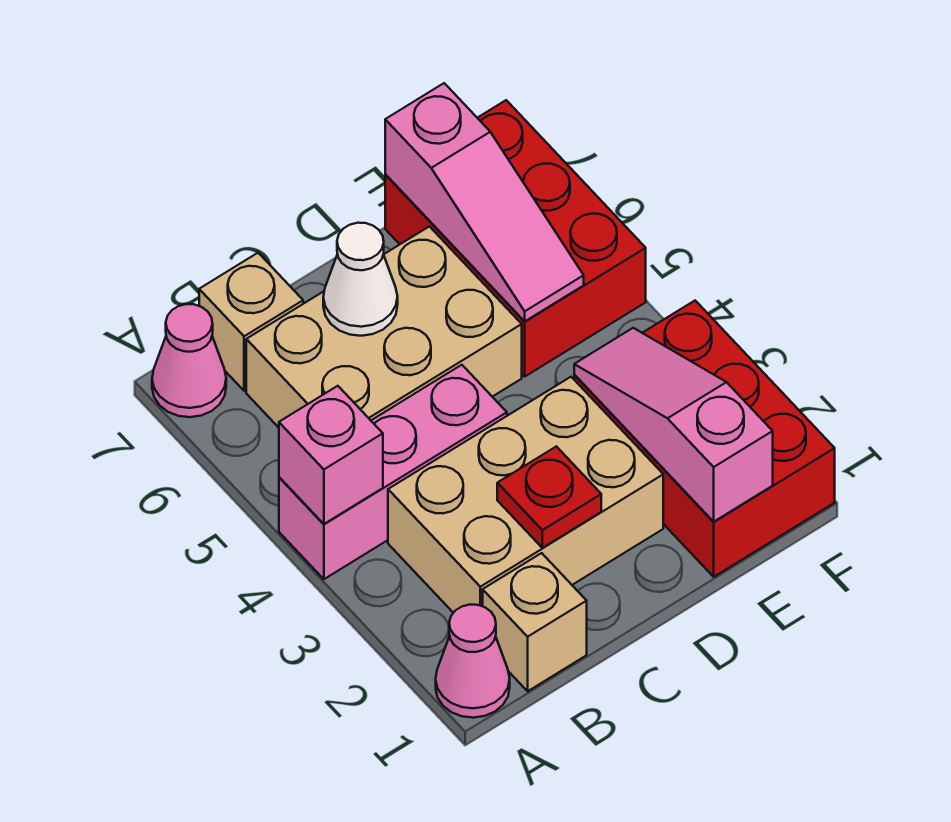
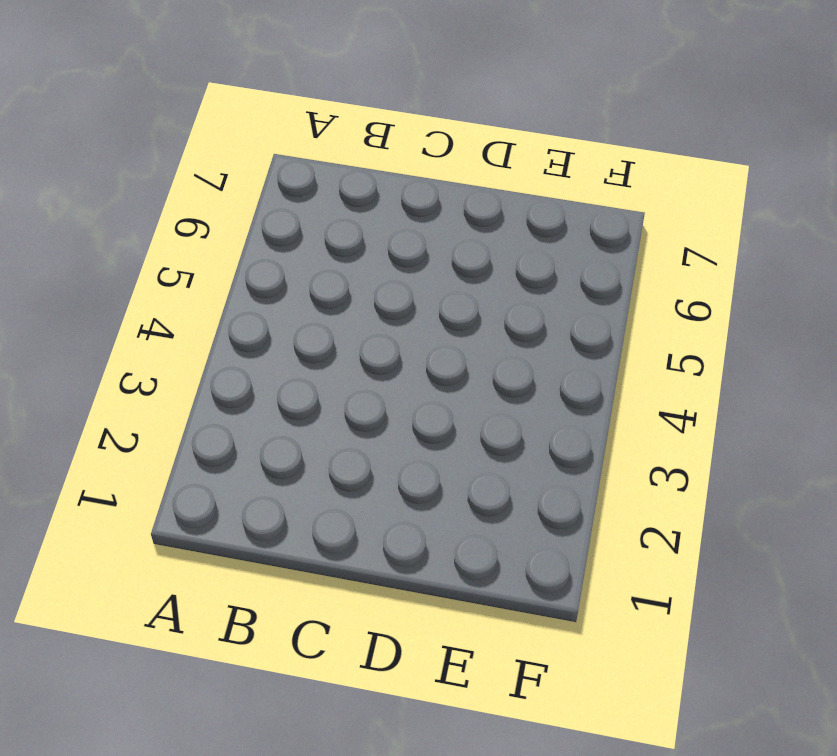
none -> pink cone A1 level 1
none -> pink brick A4:C4 level 1
none -> pink cone A7 level 1

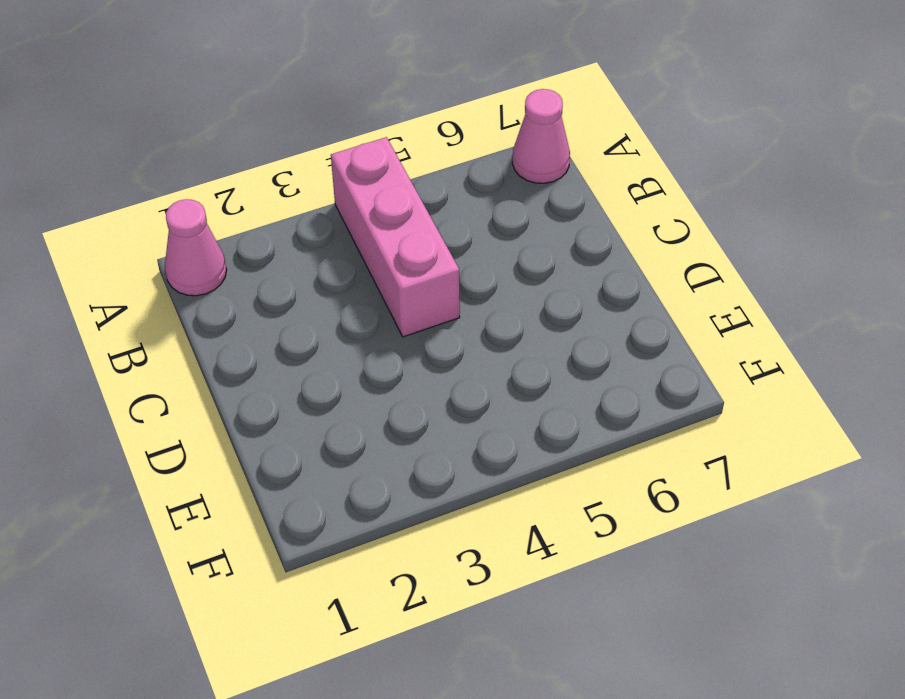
none -> tan brick B1 level 1
none -> tan brick B2:D3 level 1
none -> tan brick B5:D6 level 1

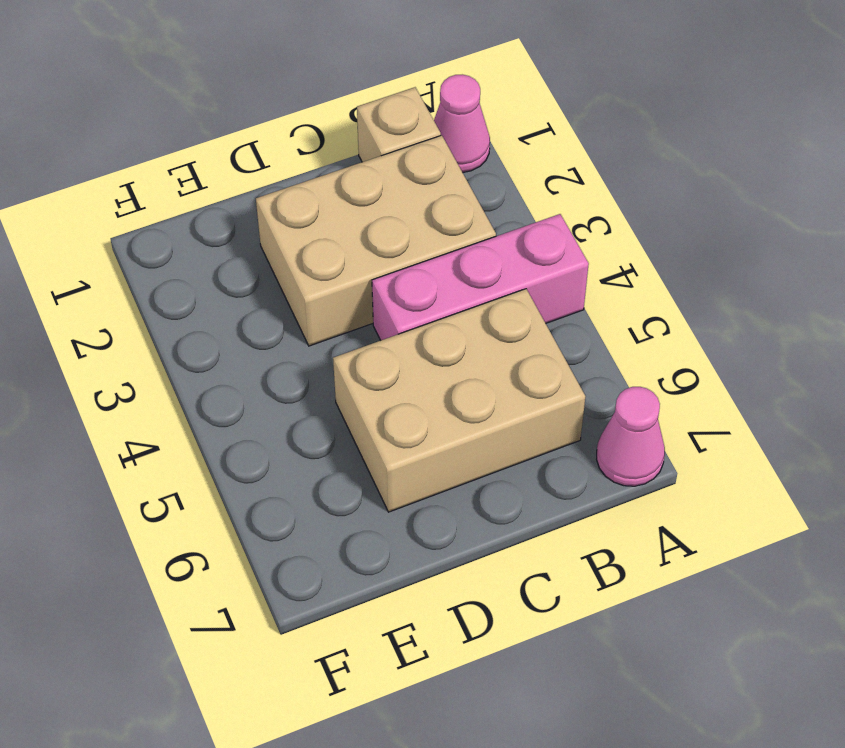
none -> tan brick B7 level 1
none -> red brick E1:F3 level 1
none -> red brick E5:F7 level 1

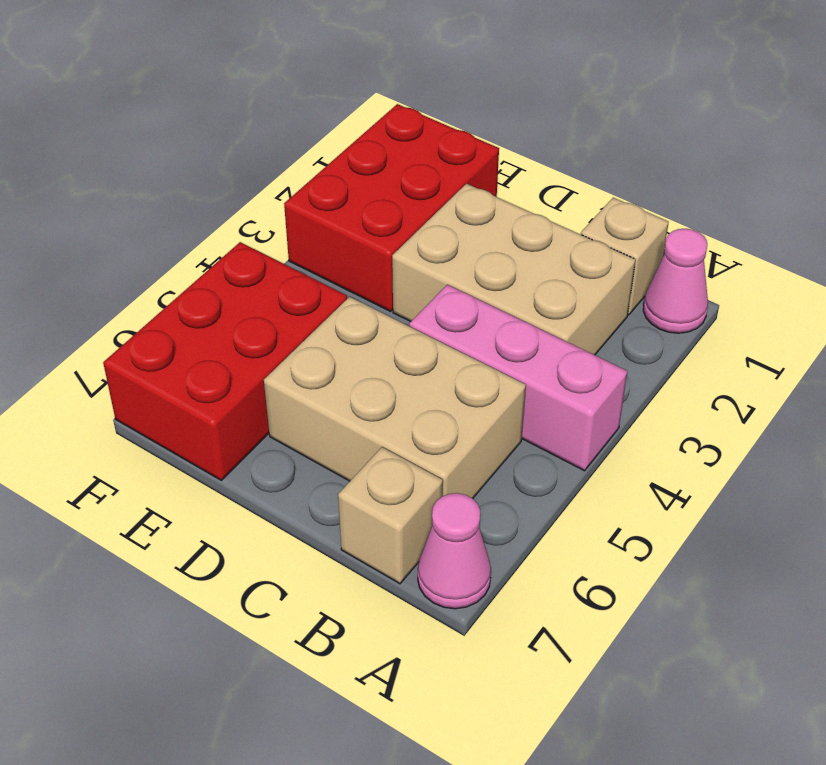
none -> pink brick A4 level 2
none -> red plate C2 level 2
none -> white cone C6 level 2

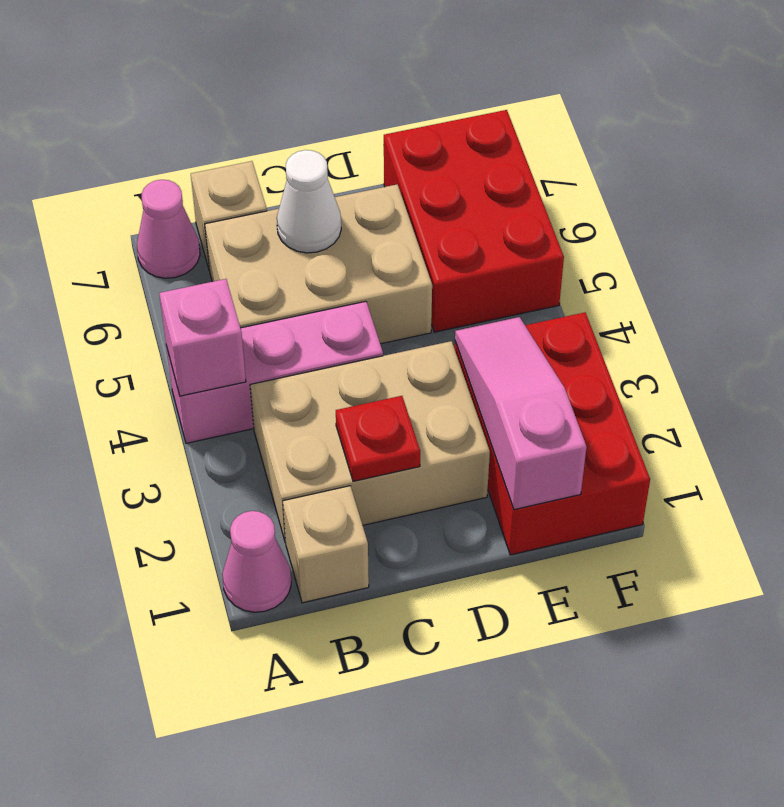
none -> pink slope E5:E7 level 2 top 7

